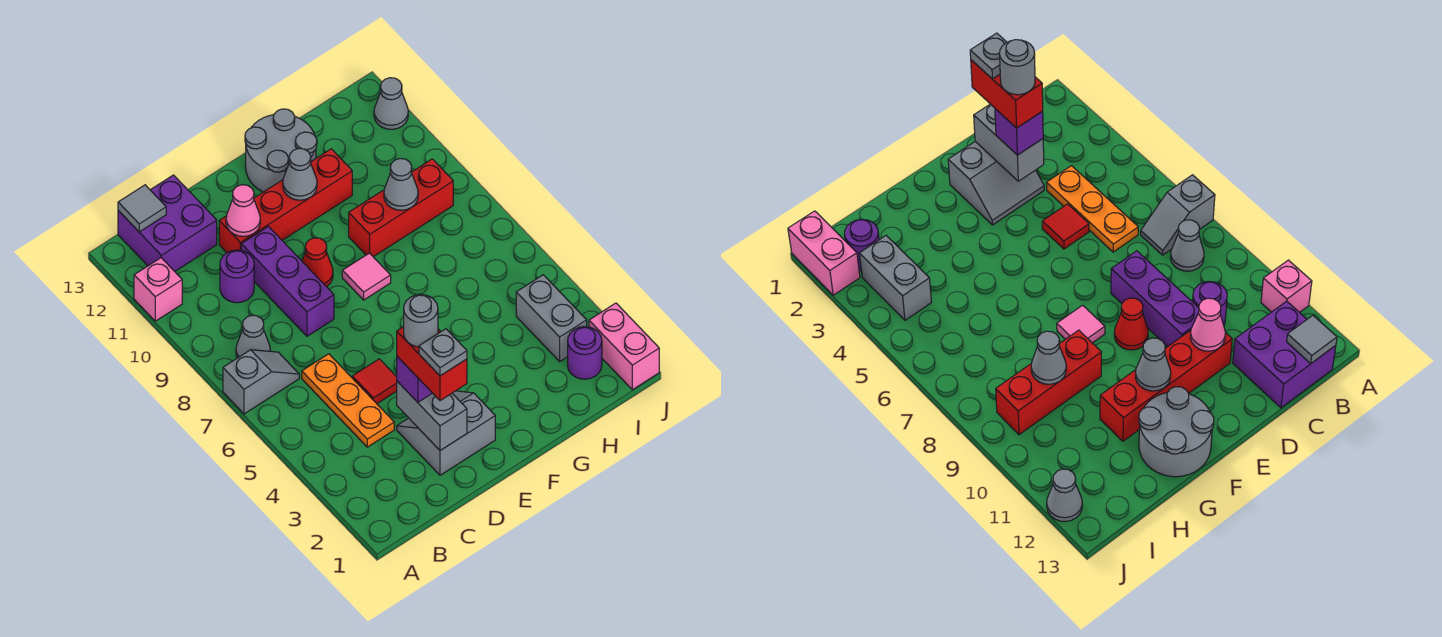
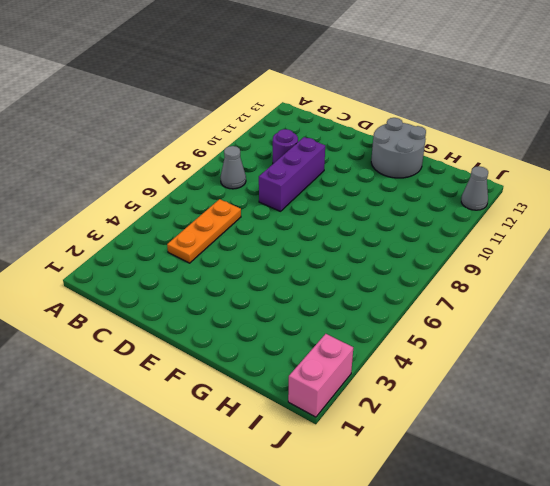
none -> grey slope A7:B7 level 1 top A
none -> pink brick A11 level 1
none -> purple brick B12:C13 level 1

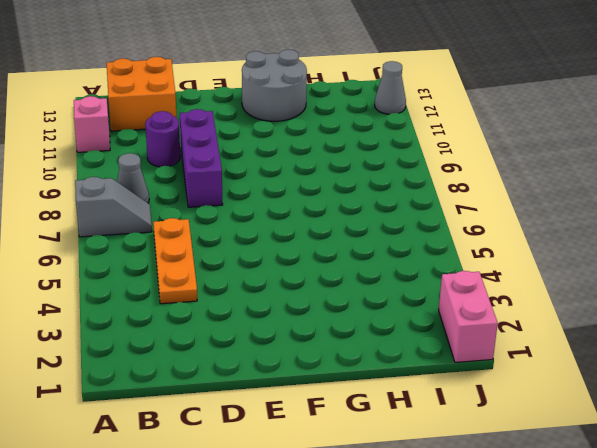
orange brick B12:C13 level 1 -> purple brick B12:C13 level 1
none -> grey slope D2:E3 level 1 top 2
none -> red tile D5 level 1
none -> red brick D11:G11 level 1

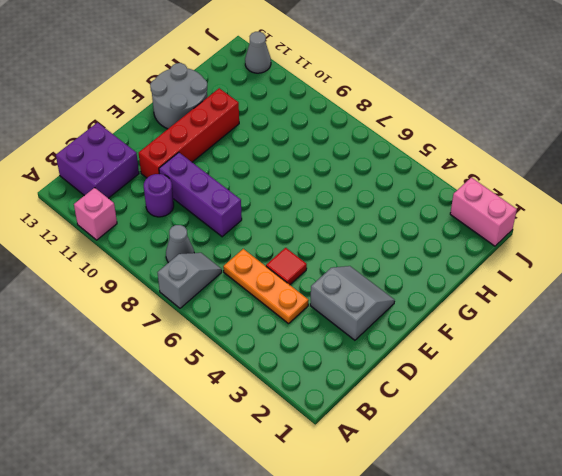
grey slope D2:E3 level 1 top D -> grey slope D2:E3 level 1 top 2
none -> red cone E9 level 1
none -> pink tile F8 level 1
none -> red brick G9:I9 level 1

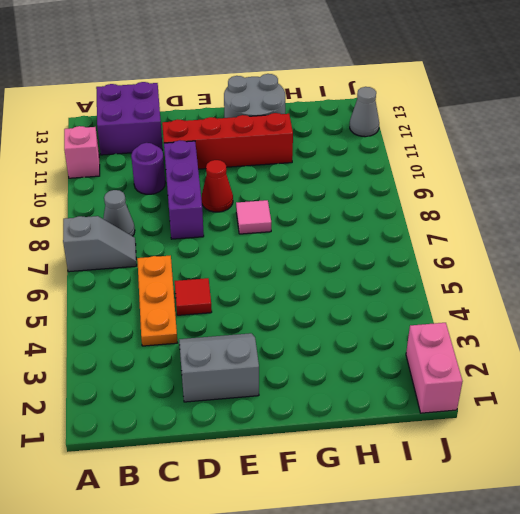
none -> red brick G9:I9 level 1
none -> purple round brick I2 level 1
none -> grey brick I3:I4 level 1

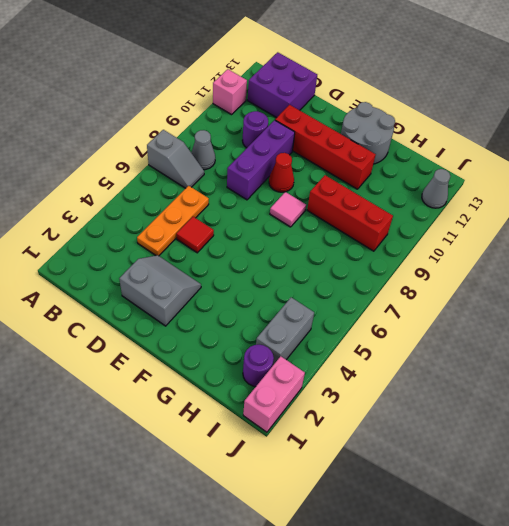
none -> grey tile B13 level 2
none -> grey brick D2:D3 level 2
none -> pink cone D11 level 2

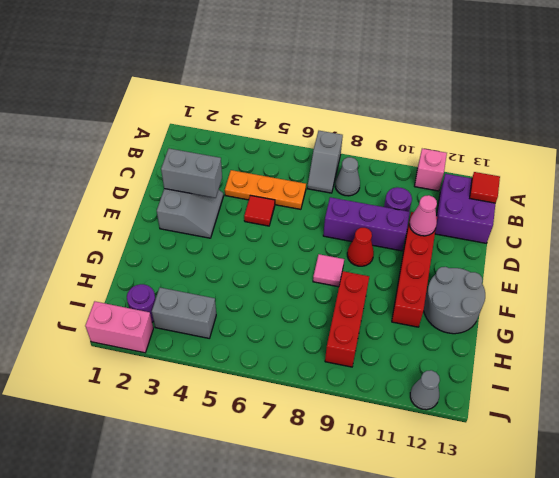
red tile B13 level 2 -> grey tile B13 level 2
none -> grey cone F11 level 2
none -> grey cone H9 level 2
none -> purple brick D3 level 3

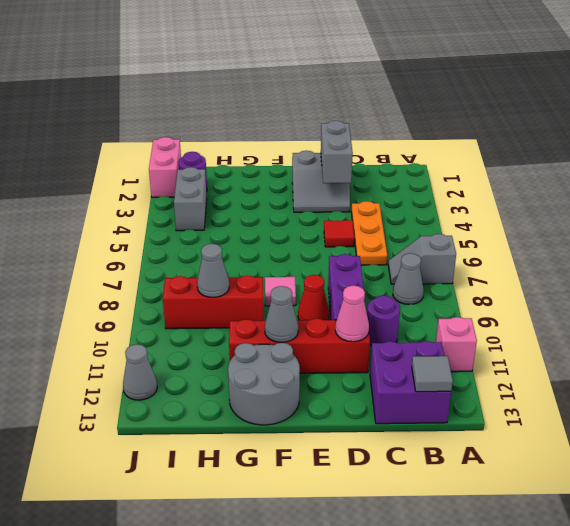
none -> purple brick D3 level 3
none -> red brick D2:D3 level 4
none -> grey plate D2 level 5

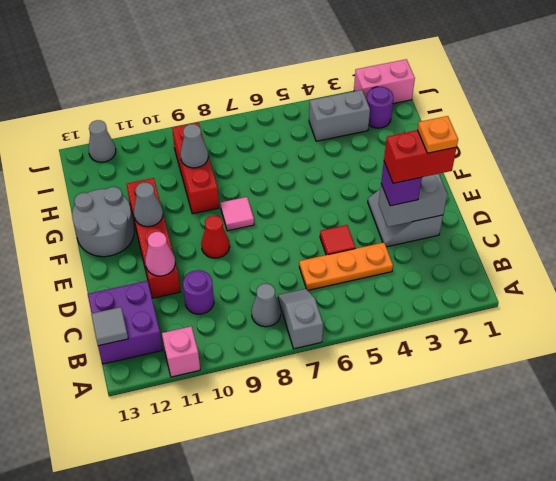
orange plate D2 level 5 -> grey plate D2 level 5
none -> purple brick D8:D10 level 1
none -> grey round brick D3 level 5

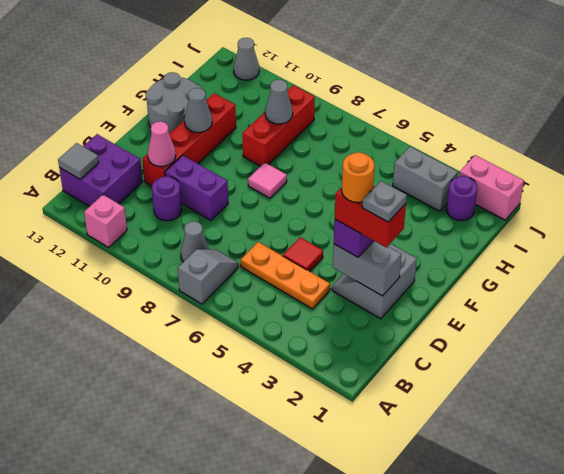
orange round brick D3 level 5 -> grey round brick D3 level 5
purple brick D9:D10 level 1 -> purple brick D8:D10 level 1
none -> red cone E9 level 1

